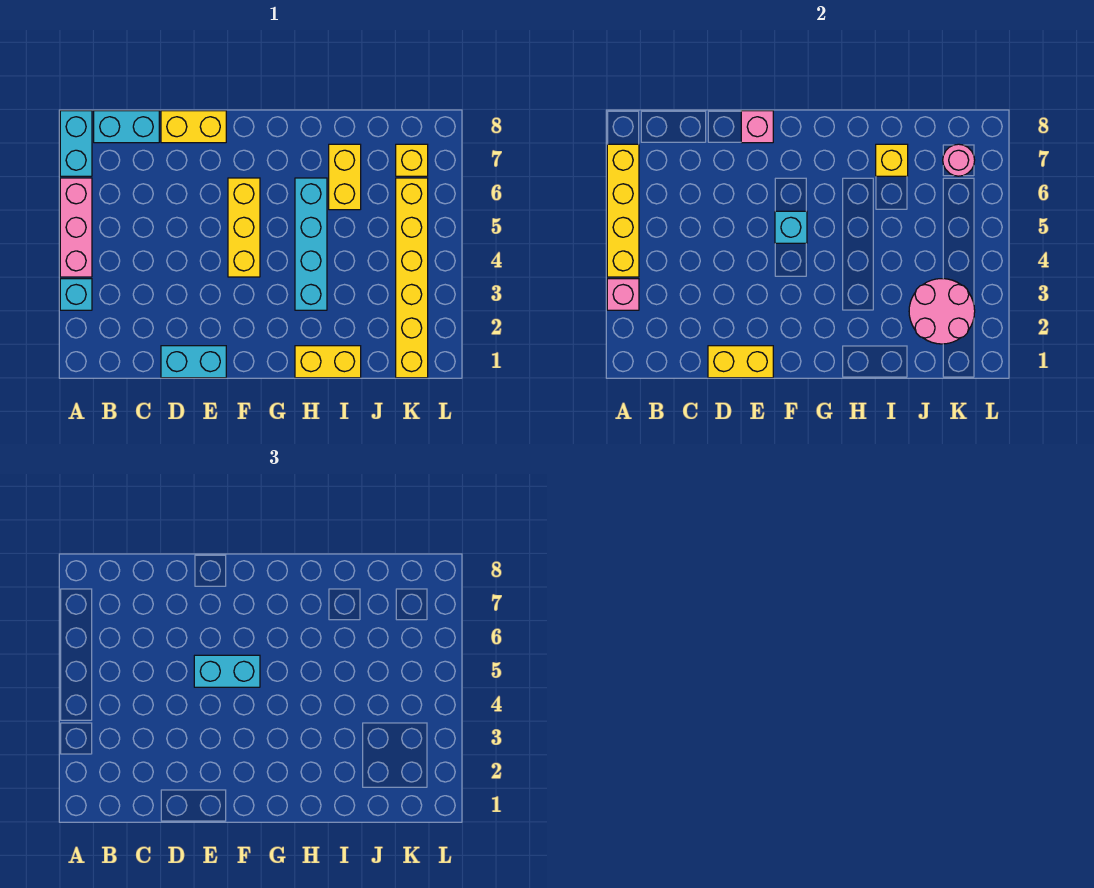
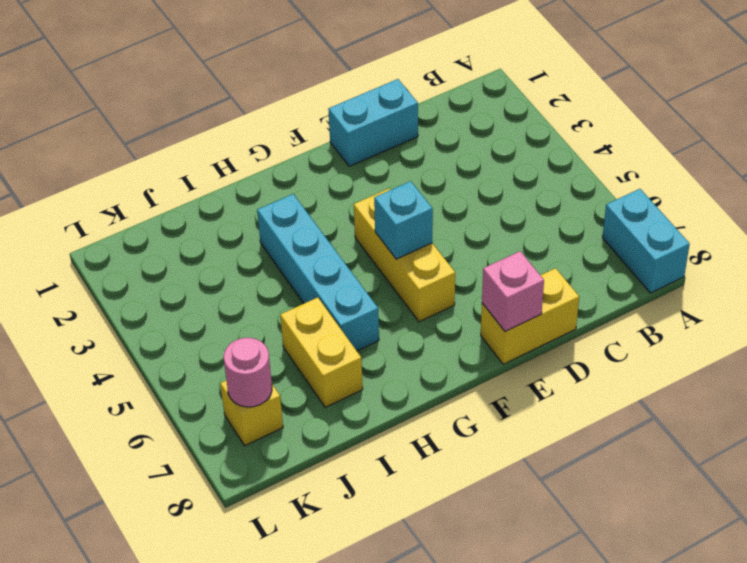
none -> cyan brick A3 level 1
none -> pink brick A4:A6 level 1
none -> cyan brick B8:C8 level 1

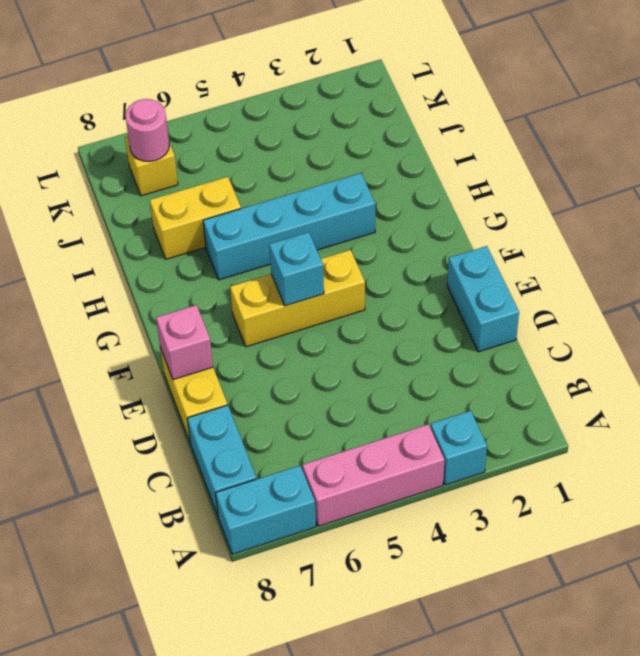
none -> yellow brick H1:I1 level 1
none -> yellow brick K1:K6 level 1
none -> pink brick A3 level 2

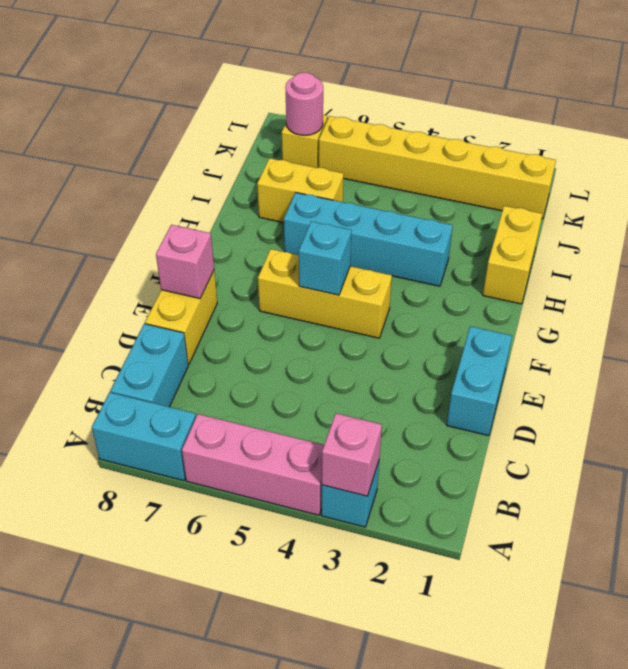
none -> yellow brick A4:A7 level 2
none -> yellow brick D1:E1 level 2
none -> yellow brick I7 level 2

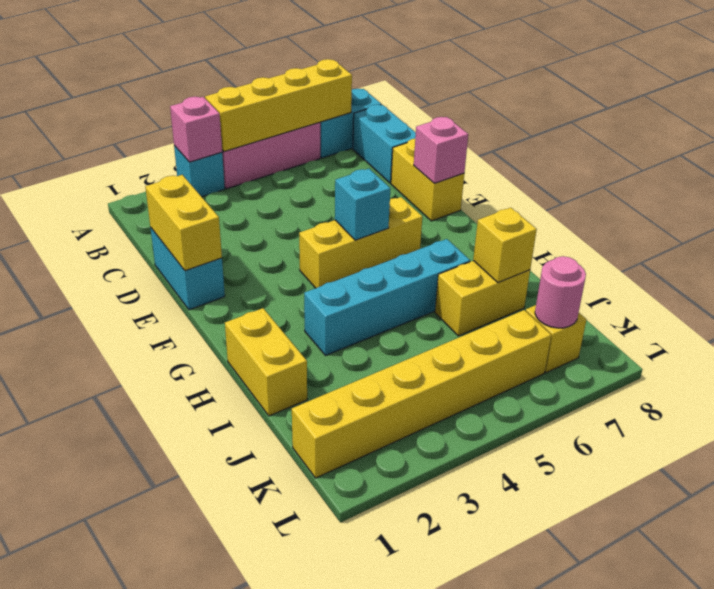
none -> pink round brick J2:K3 level 2
none -> cyan brick E5:F5 level 3

